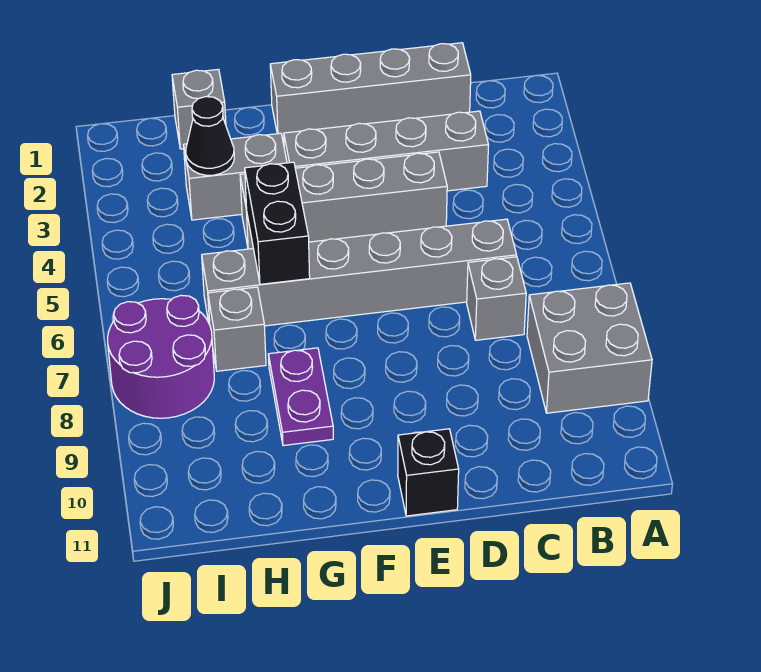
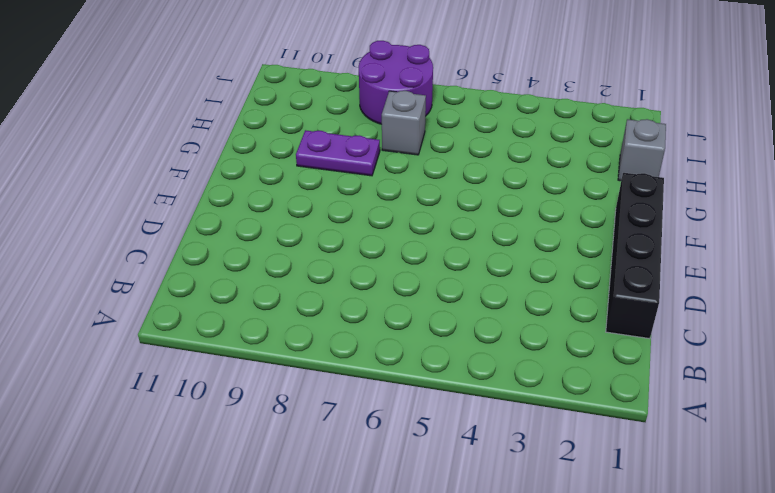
black brick C1:F1 level 1 -> grey brick C1:F1 level 1
none -> grey brick A8:B9 level 1
none -> grey brick C3:F3 level 1
none -> grey brick C6:H6 level 1

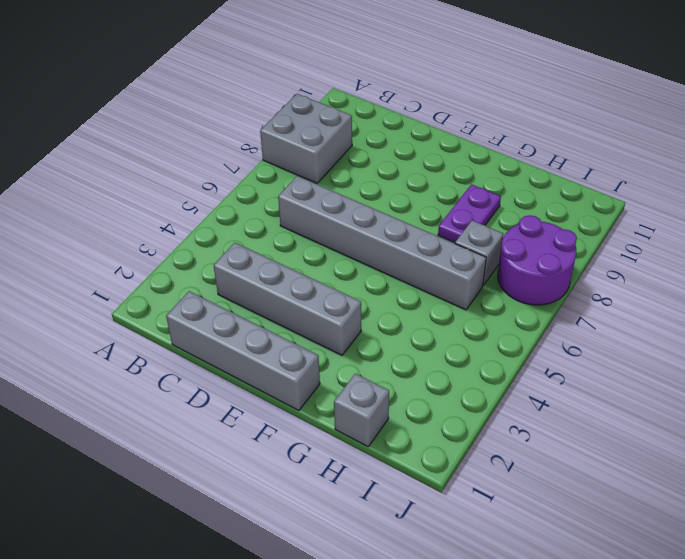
none -> grey brick C7 level 1
none -> grey brick D4:G4 level 1
none -> black brick E11 level 1

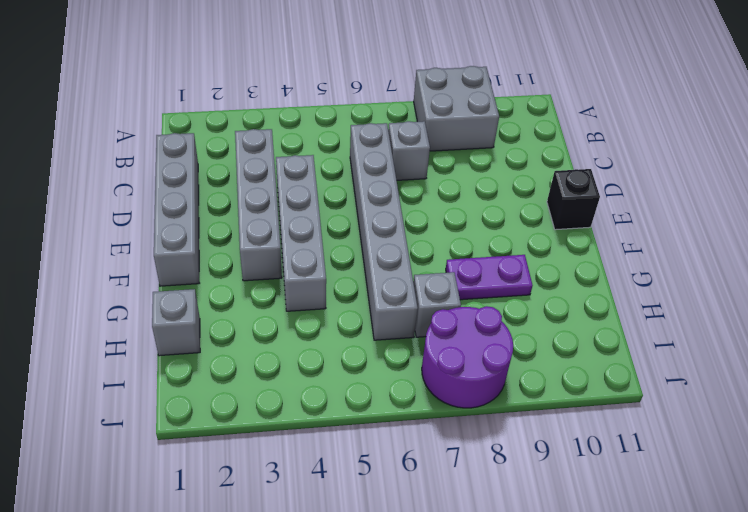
none -> grey brick G3:H3 level 1
none -> black brick G5:G6 level 2
none -> black cone H3 level 2

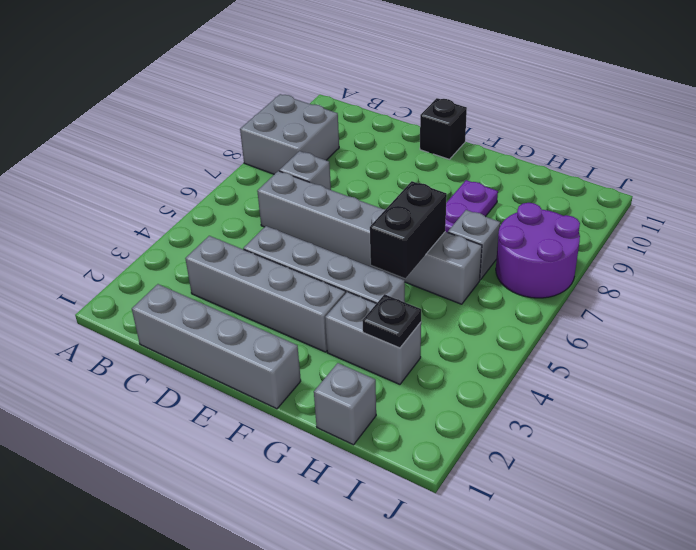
black plate H3 level 2 -> black cone H3 level 2

